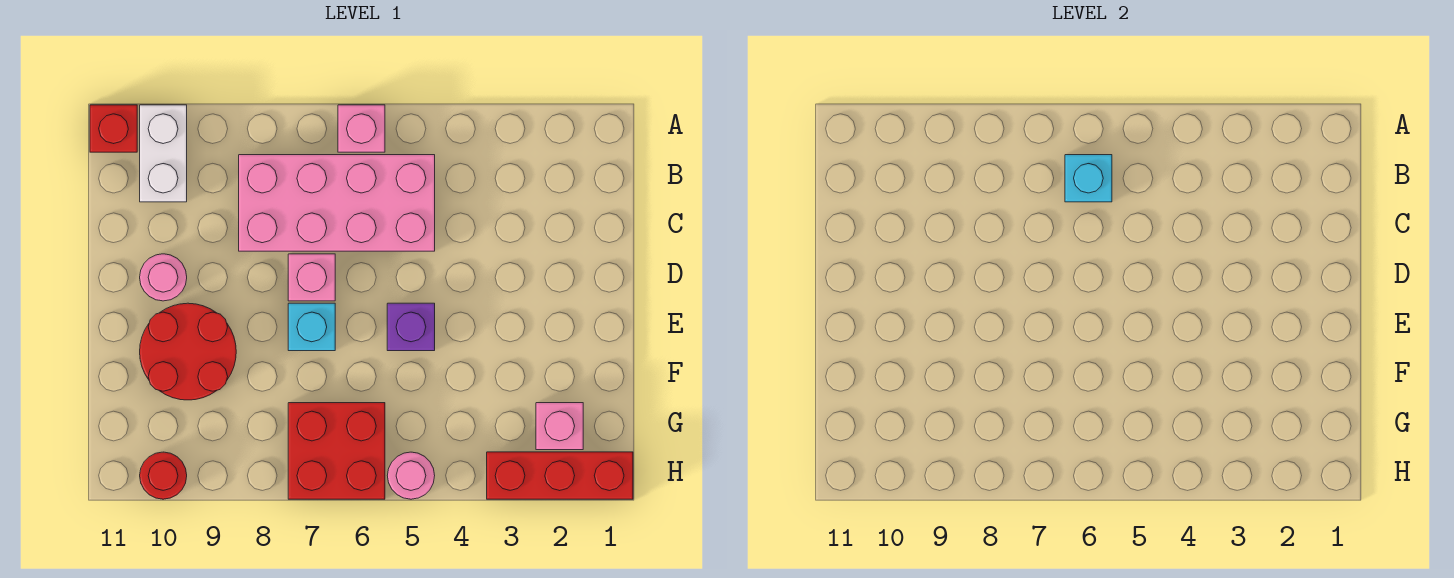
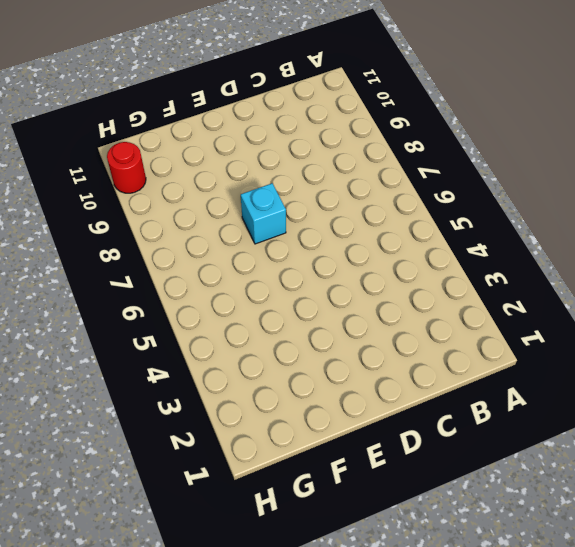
none -> pink brick A6 level 1
none -> white brick A10:B10 level 1
none -> red brick A11 level 1

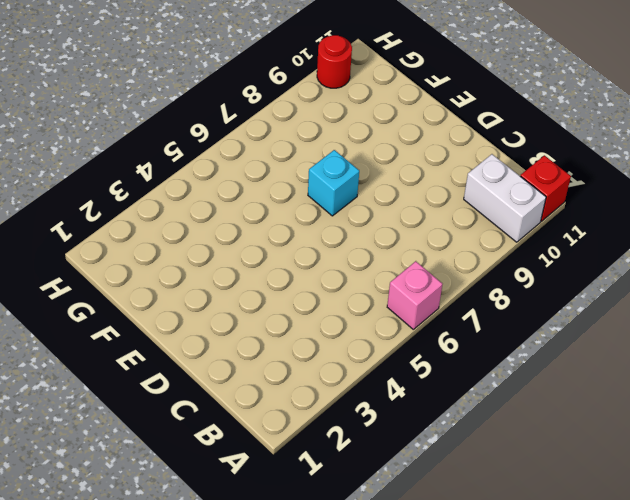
none -> pink brick B5:C8 level 1
none -> pink brick D7 level 1
none -> pink round brick D10 level 1

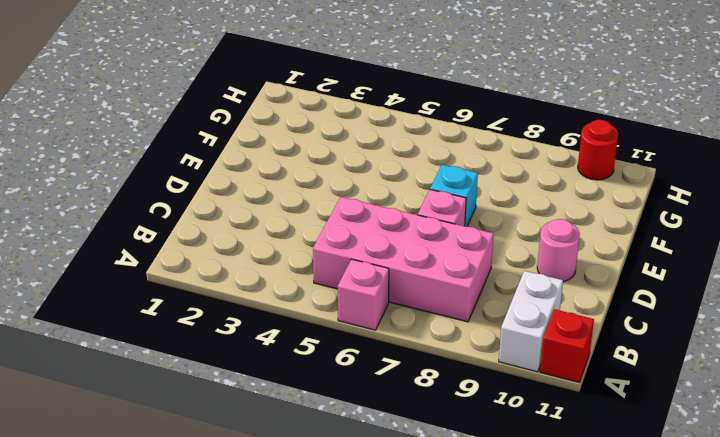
none -> purple brick E5 level 1
none -> red round brick E9:F10 level 1
none -> pink brick G2 level 1

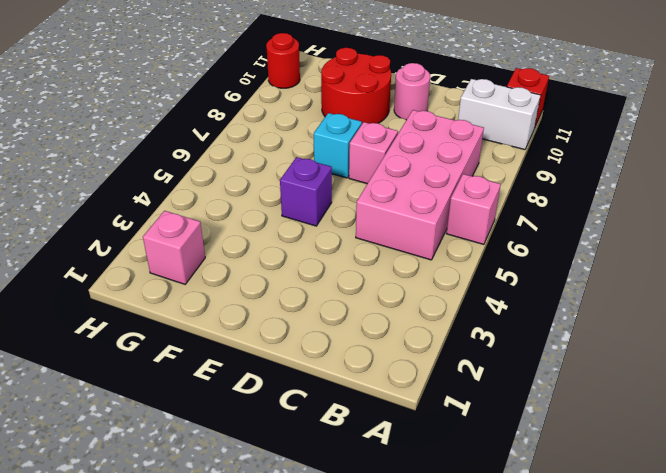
none -> red brick G6:H7 level 1
none -> red brick H1:H3 level 1
none -> pink round brick H5 level 1

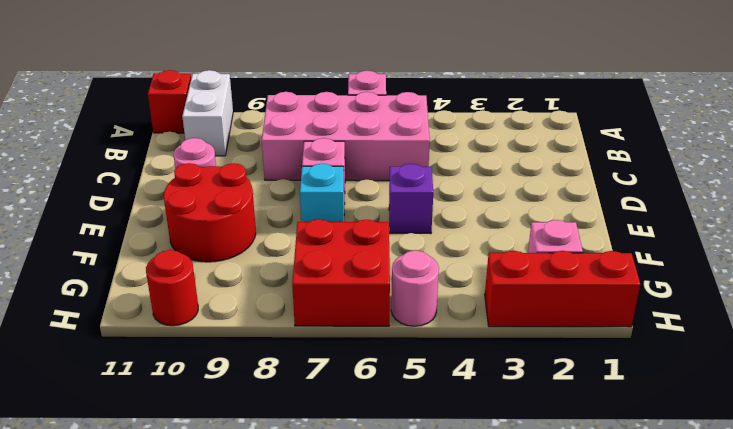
none -> cyan brick B6 level 2

